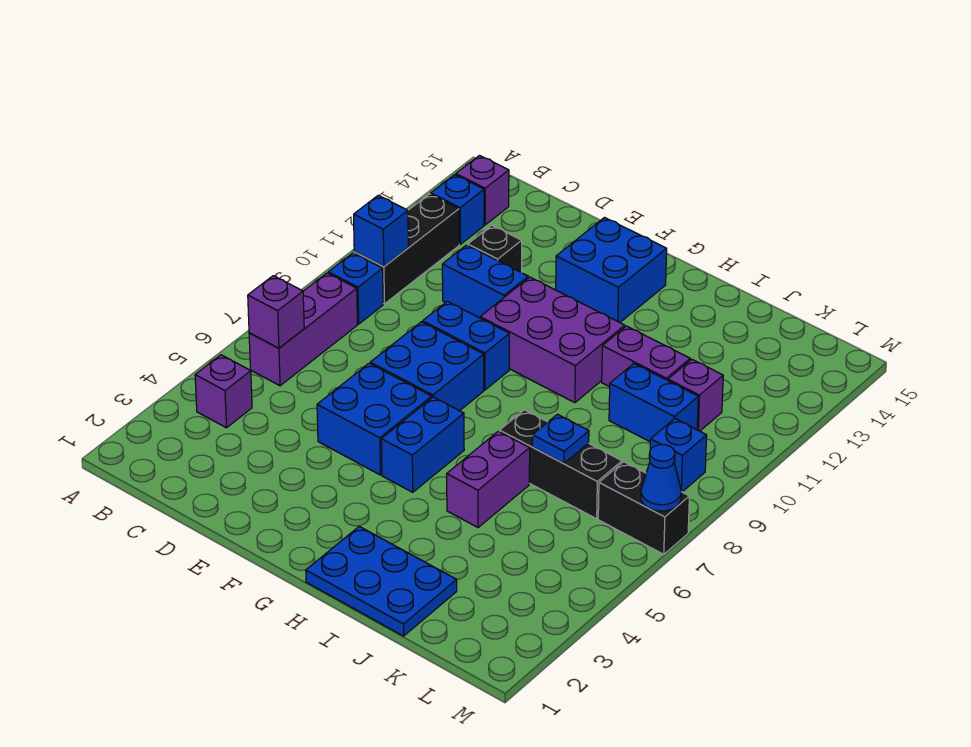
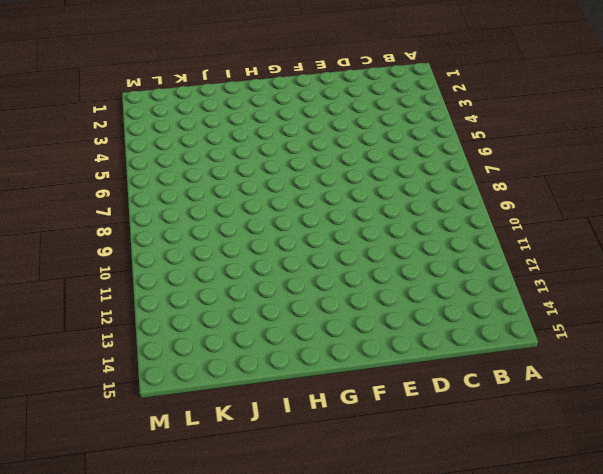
none -> purple brick B4 level 1
none -> purple brick B6:B8 level 1
none -> blue brick B9 level 1

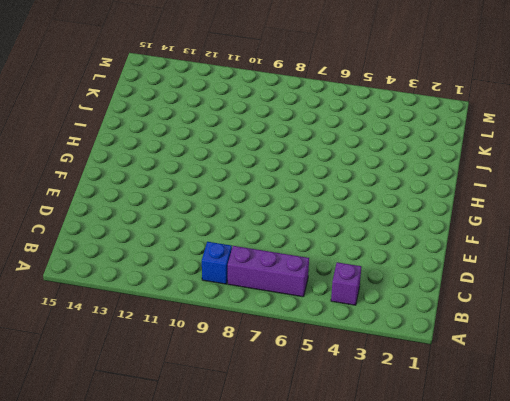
none -> black brick B10:B12 level 1
none -> blue brick B13 level 1
none -> purple brick B14 level 1

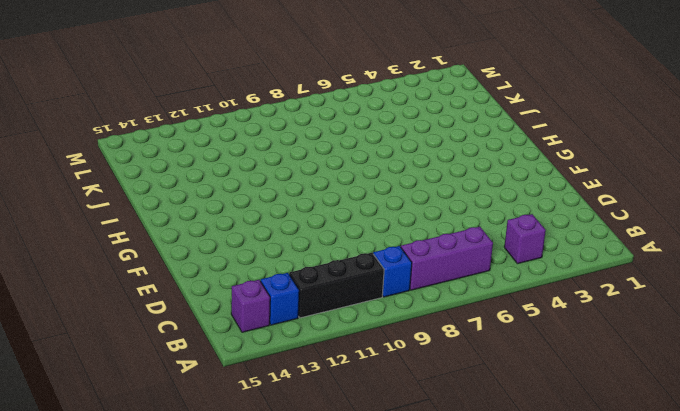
none -> blue brick D11:E11 level 1
none -> black brick D12 level 1
none -> blue brick E5:F6 level 1

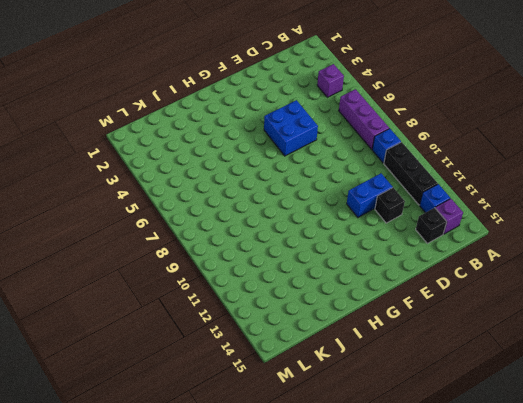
black brick C14 level 1 -> none
none -> blue brick E7:F8 level 1
none -> blue brick E9:F9 level 1
none -> purple brick F10:H11 level 1

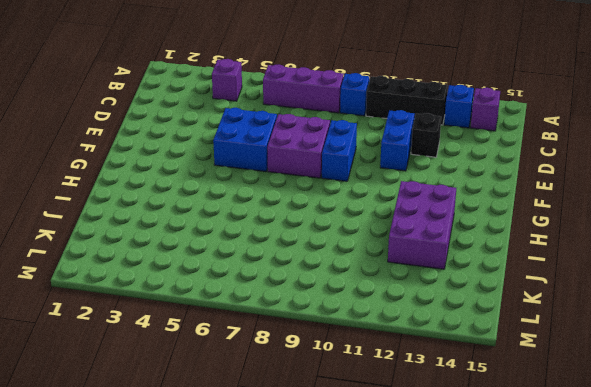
purple brick E7:F8 level 1 -> blue brick E7:F8 level 1
purple brick H12:J13 level 1 -> purple brick F10:H11 level 1
none -> blue brick F13:G14 level 1
none -> blue brick G5:G6 level 1
none -> blue plate H1:J2 level 1

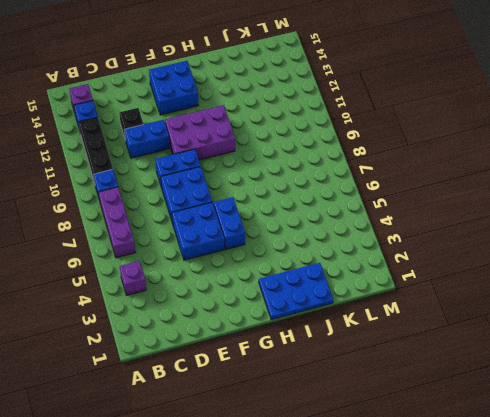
none -> purple brick I5:I6 level 1
none -> black brick I7:K7 level 1
none -> purple brick I11:J11 level 1

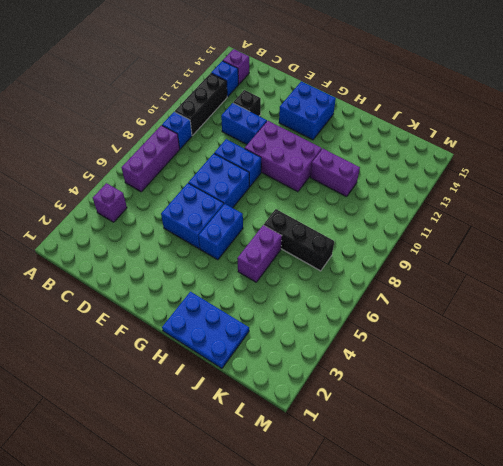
none -> blue brick J10:K10 level 1
none -> purple brick K11 level 1
none -> black brick L7:M7 level 1

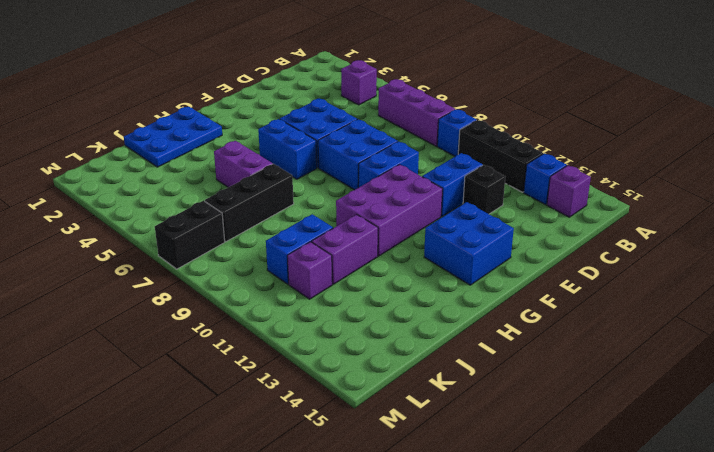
none -> blue brick L9 level 1
none -> purple brick B6 level 2
none -> blue brick B10 level 2

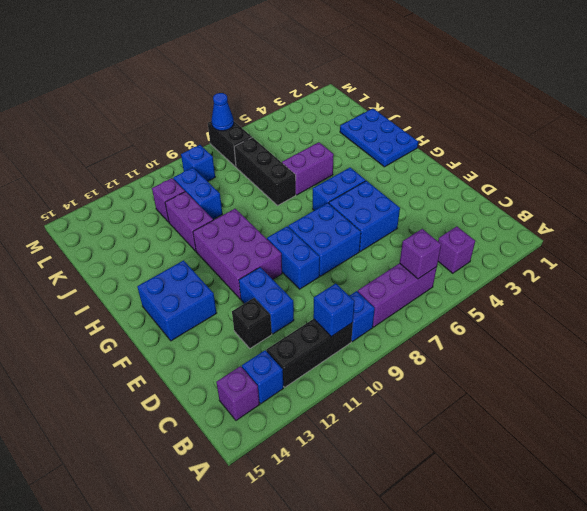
none -> blue plate J7 level 2

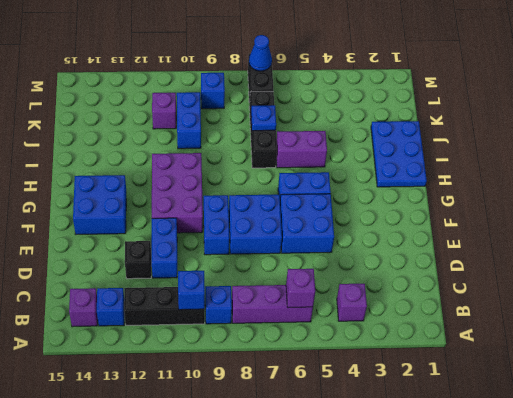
none -> purple brick I11:J11 level 1

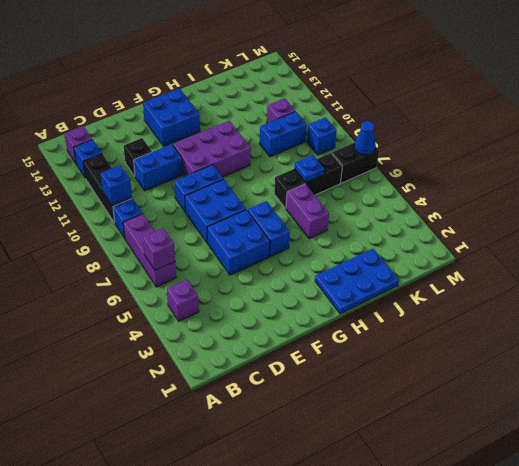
none -> purple brick I11:J11 level 1

